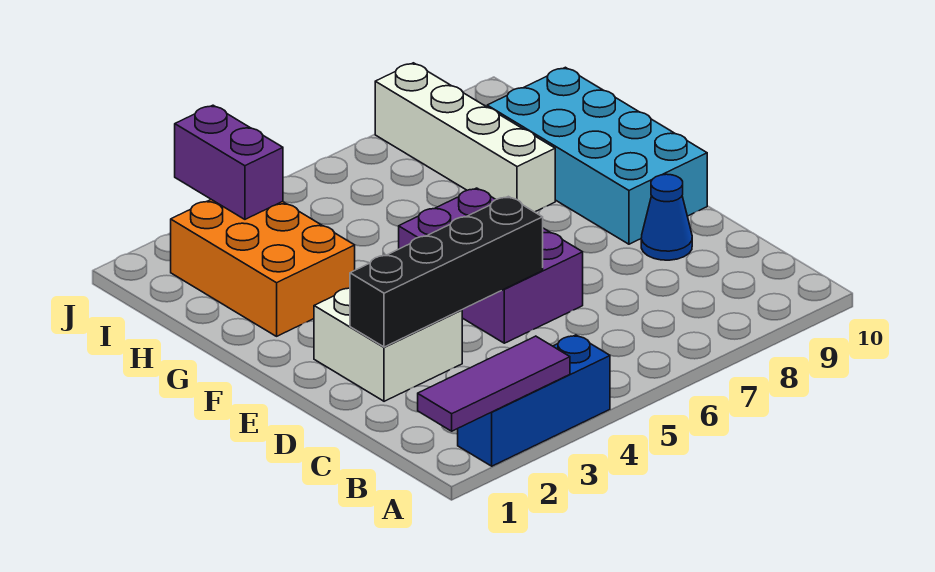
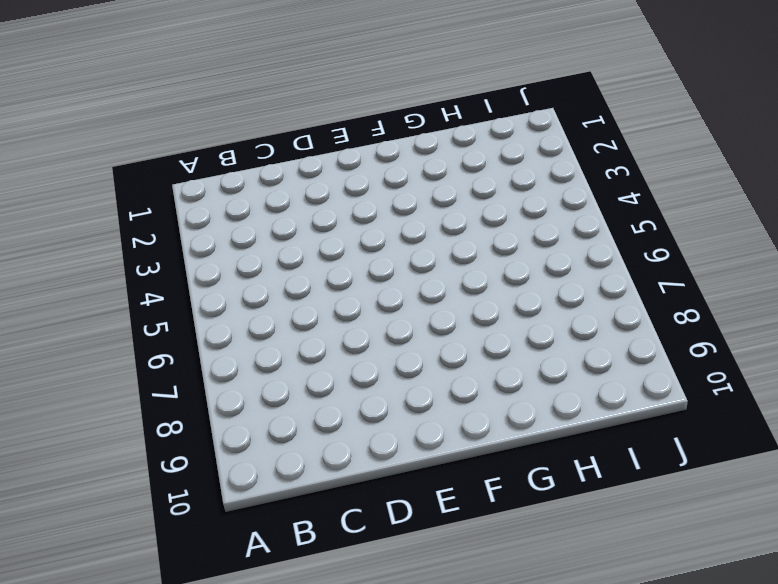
none -> blue brick A2:A4 level 1
none -> white brick D2:E3 level 1

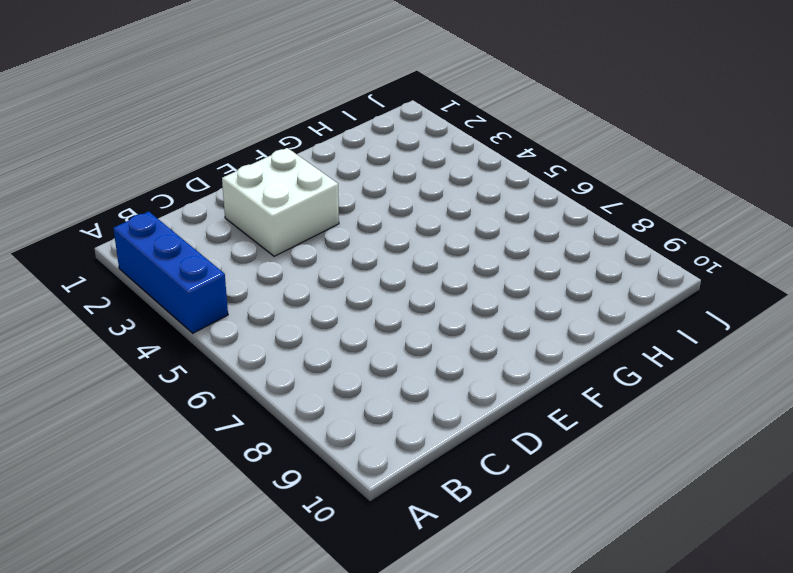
none -> purple brick D5:F6 level 1
none -> blue cone D9 level 1

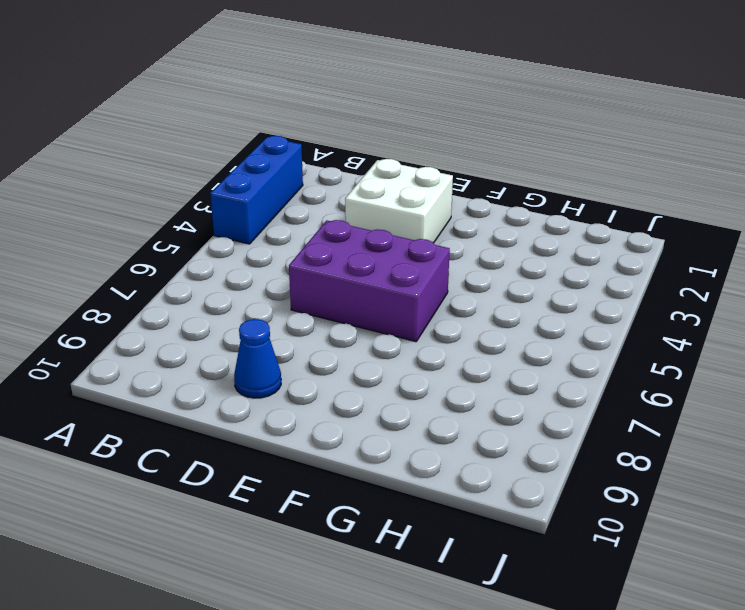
none -> cyan brick E9:H10 level 1
none -> orange brick G2:I3 level 1

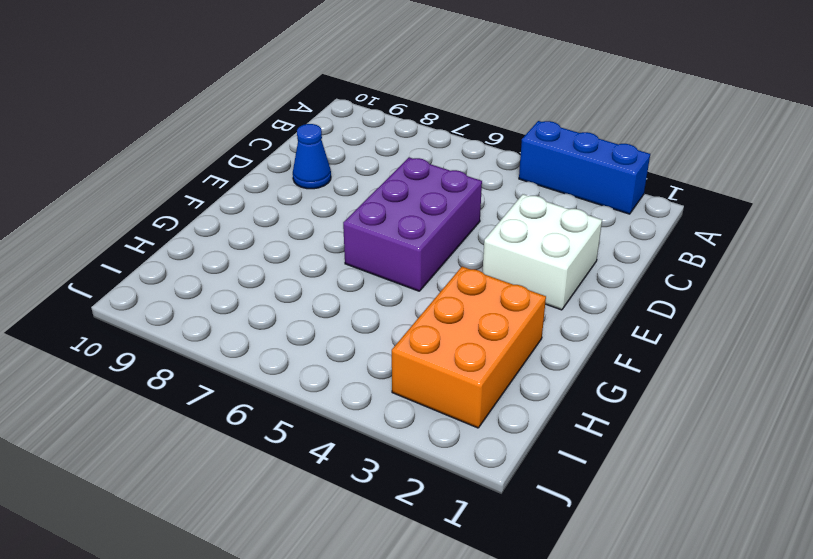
none -> cyan brick E9:H10 level 1
none -> white brick G8:J8 level 1

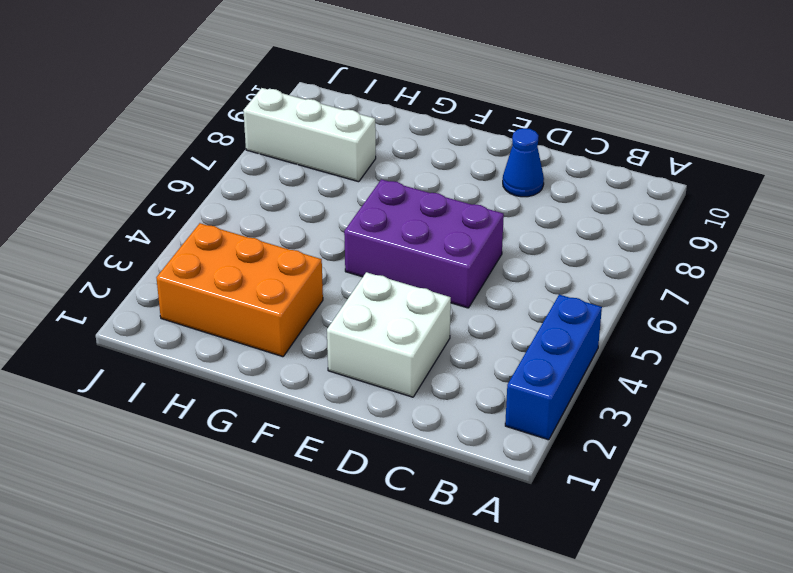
white brick H8:J8 level 1 -> white brick G8:J8 level 1
none -> cyan brick E9:H10 level 1
none -> purple tile A1:A3 level 2

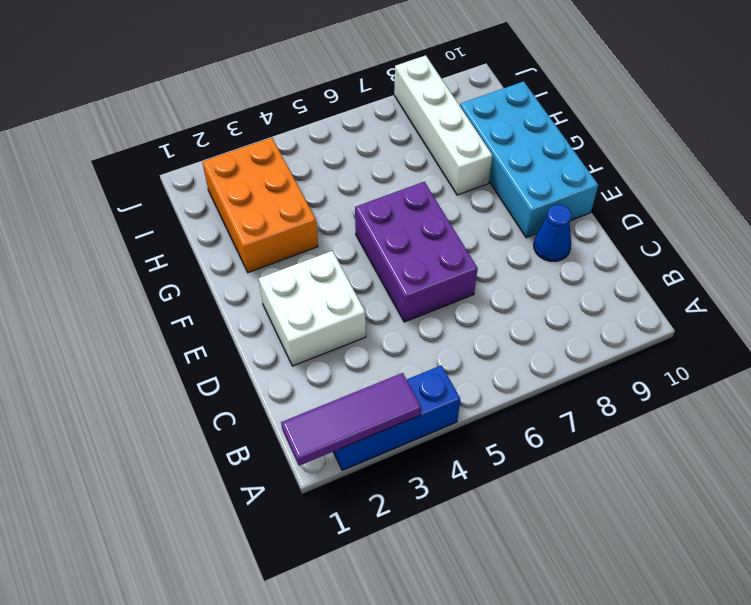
none -> black brick D2:D5 level 2
none -> purple brick I3:J3 level 2

